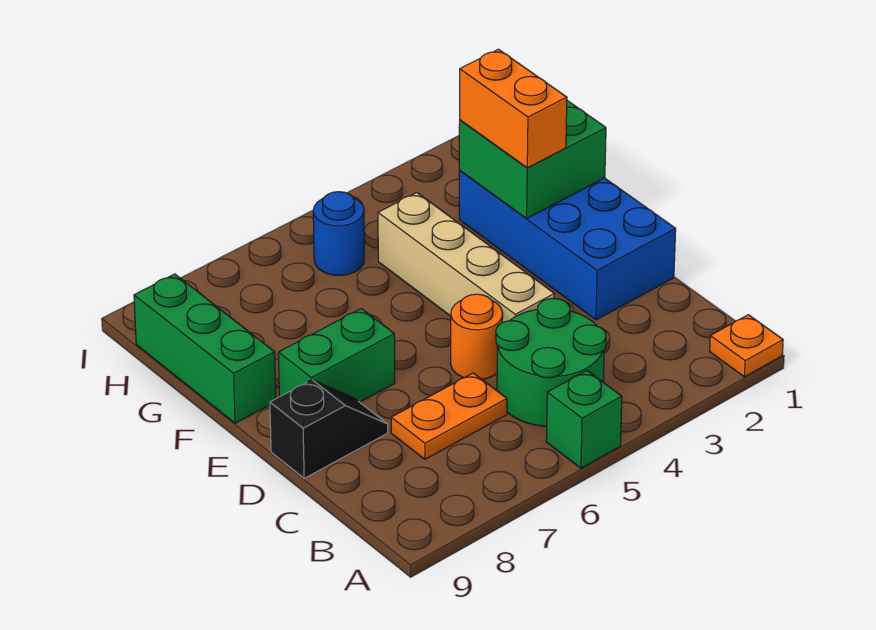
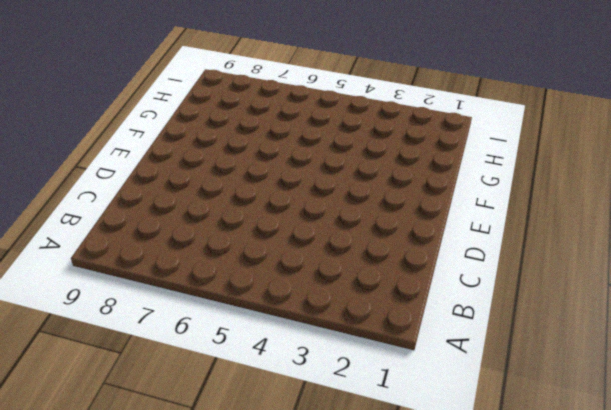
none -> orange plate A1 level 1
none -> green brick A5 level 1
none -> green round brick B4:C5 level 1

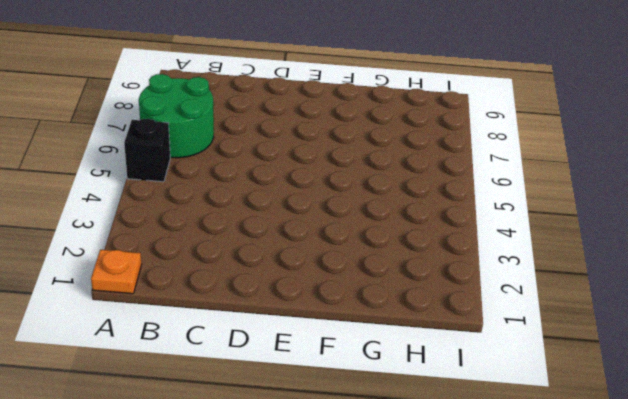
black brick A5 level 1 -> green brick A5 level 1
green round brick A6:B7 level 1 -> green round brick B4:C5 level 1
none -> orange plate C6:C7 level 1
none -> blue brick D1:G2 level 1
none -> tan brick D4:G4 level 1

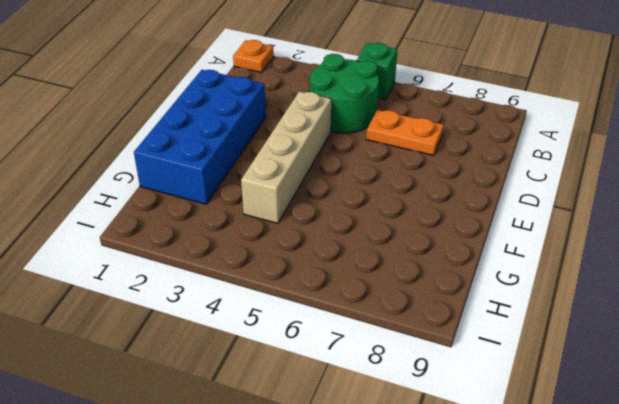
none -> orange round brick D5 level 1
none -> black slope D8:D9 level 1 top 9
none -> green brick E7:E8 level 1

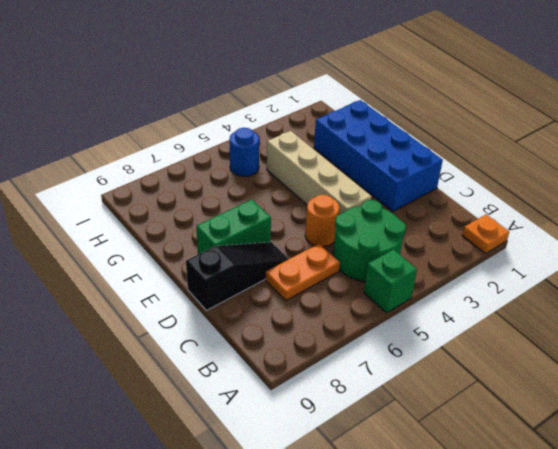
black slope D7:D9 level 1 top 9 -> black slope D8:D9 level 1 top 9
none -> green brick F9:H9 level 1
none -> green brick F1:G2 level 2
none -> orange brick F2:G2 level 3

